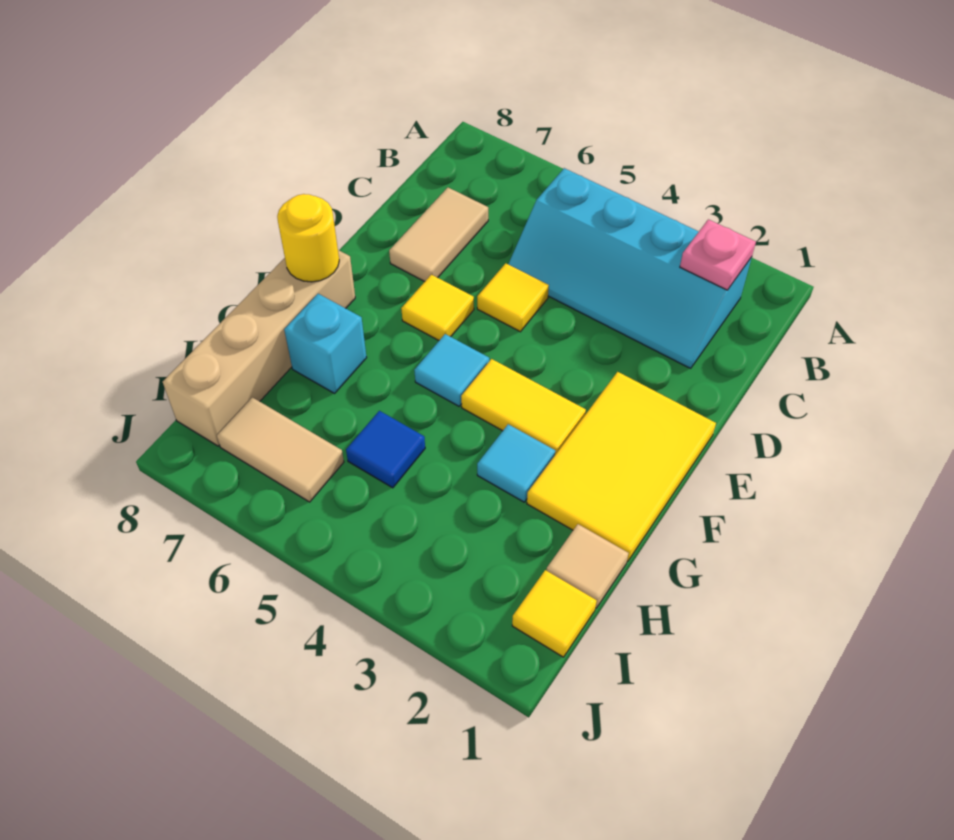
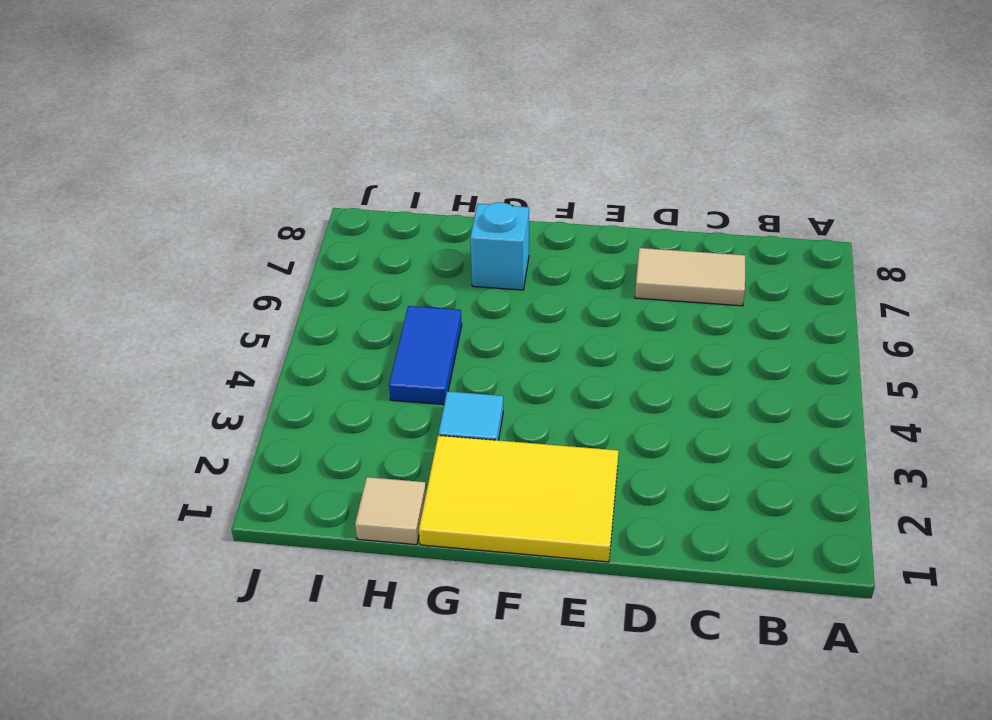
blue tile H4:H5 level 1 -> blue tile H5 level 1
none -> cyan slope B2:C5 level 1 top B
none -> yellow tile D5 level 1
none -> yellow tile E6 level 1

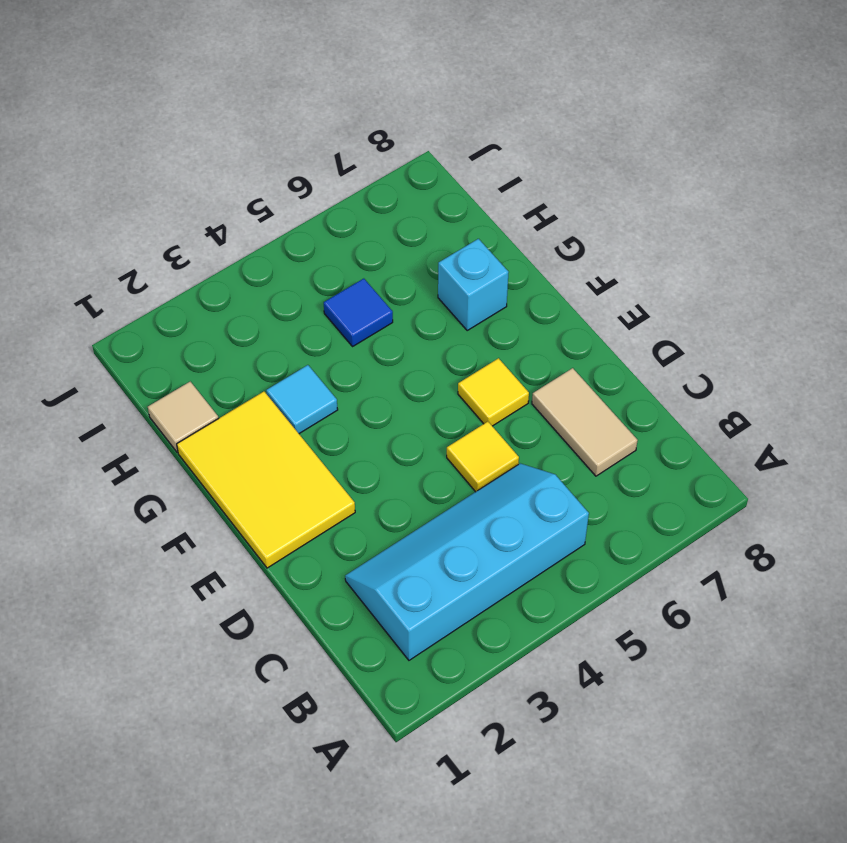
none -> yellow tile F3:F4 level 1
none -> cyan tile F5 level 1
none -> tan brick F8:I8 level 1

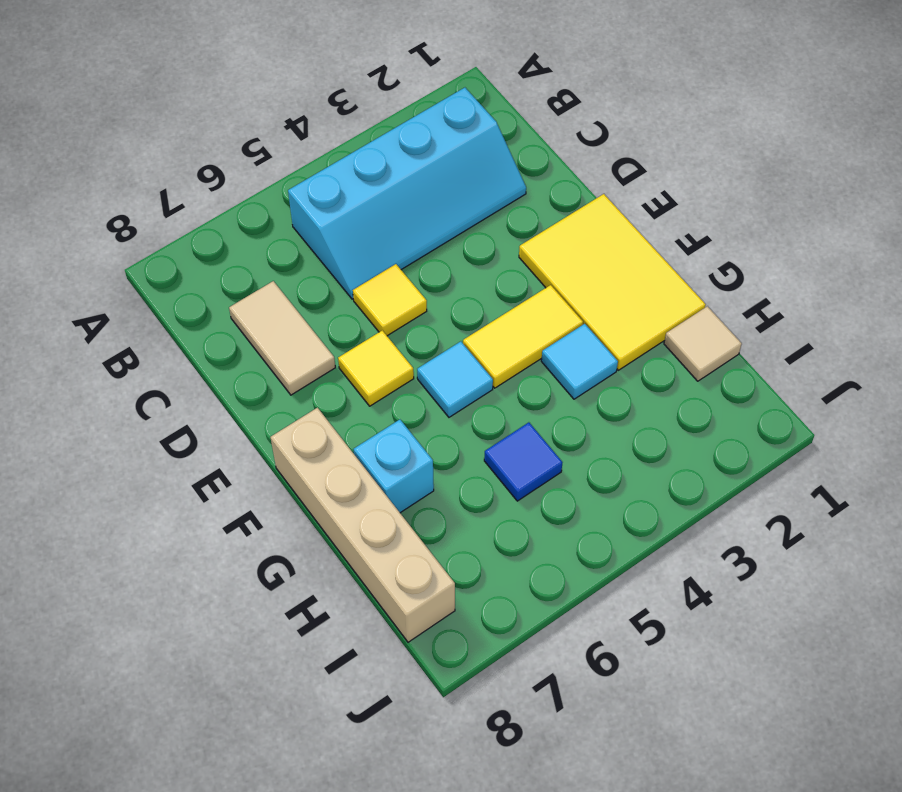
none -> yellow tile I1 level 1
none -> tan tile I6:I7 level 1
none -> pink plate B2 level 2

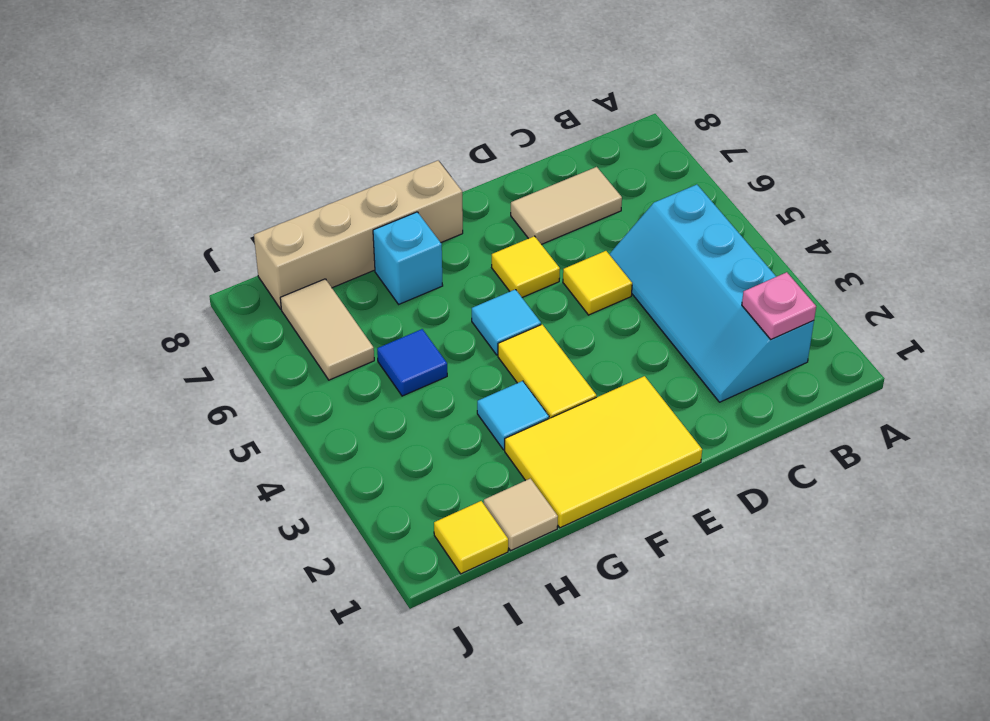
none -> yellow round brick F8 level 2

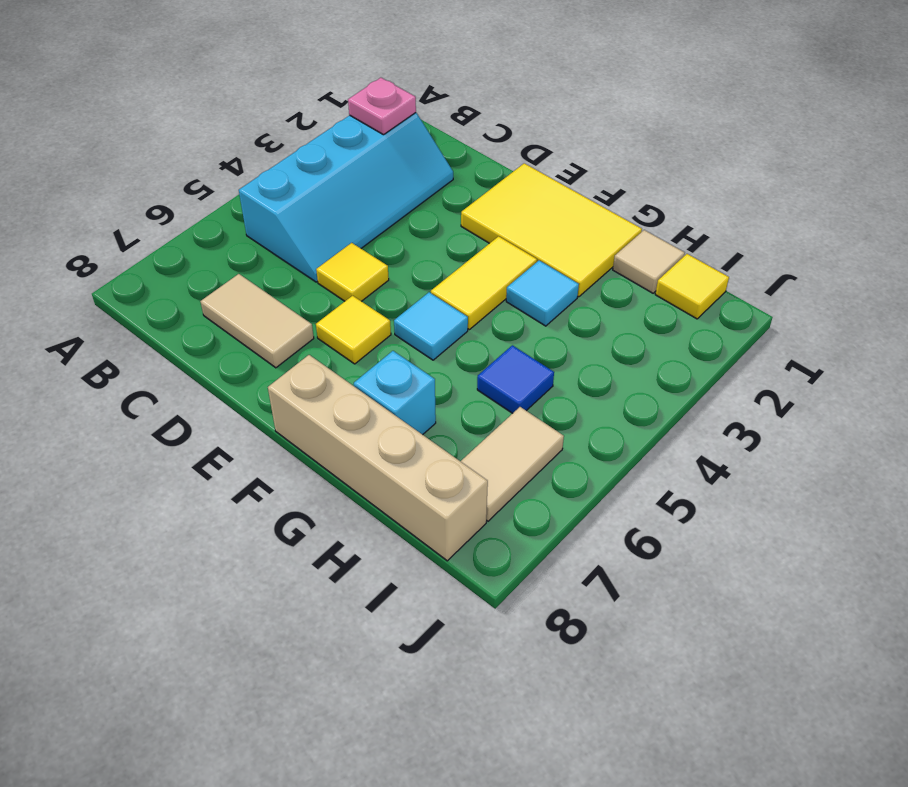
none -> yellow round brick F8 level 2

